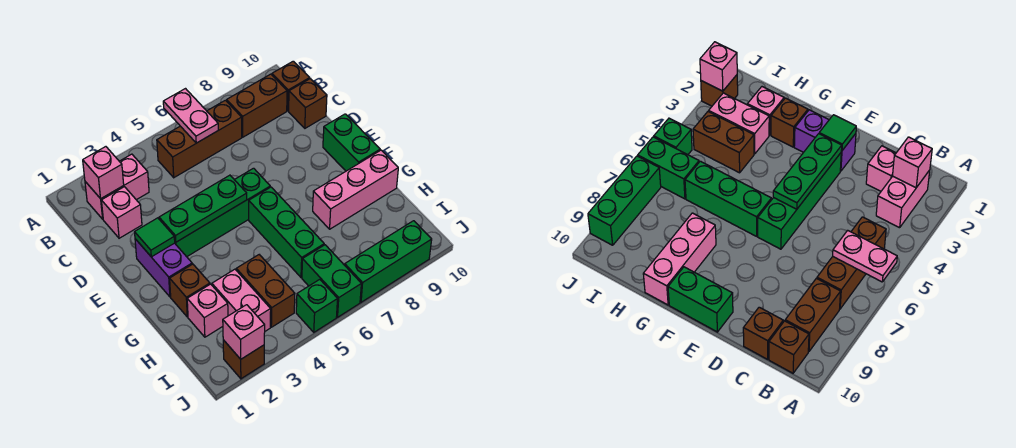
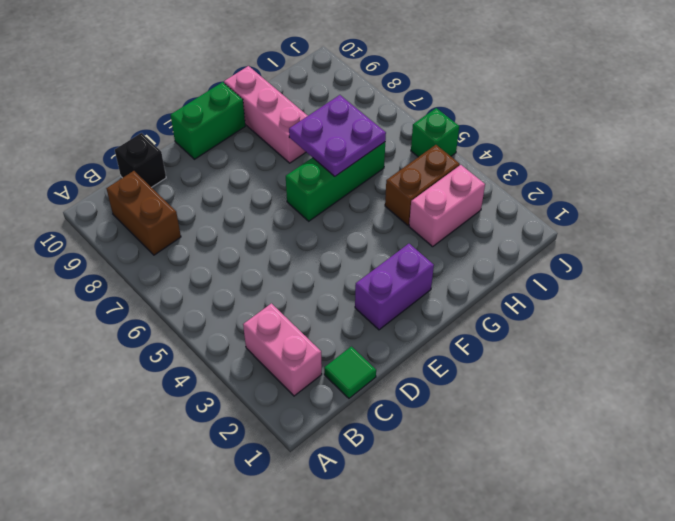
green tile C1 level 1 -> green tile E2 level 2
black brick C10 level 1 -> brown brick C10 level 1
purple plate G6:H7 level 2 -> none
none -> brown brick B5:B7 level 1
none -> brown brick B10 level 1
none -> pink brick C2 level 1

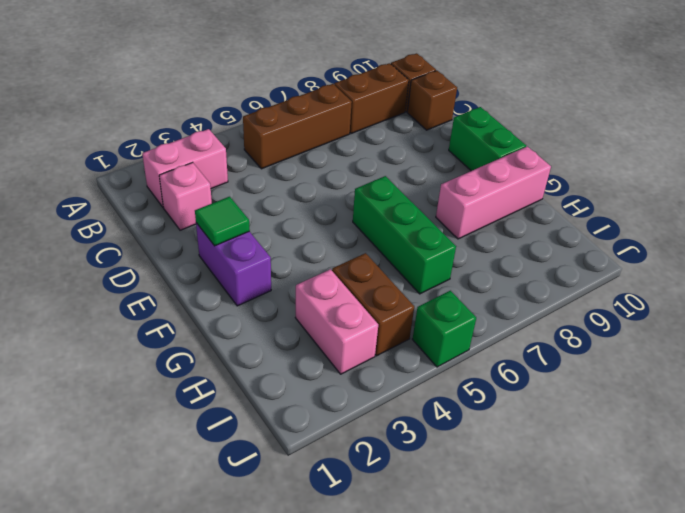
none -> green brick E3:E6 level 1
none -> brown brick G2 level 1
none -> pink brick H2 level 1

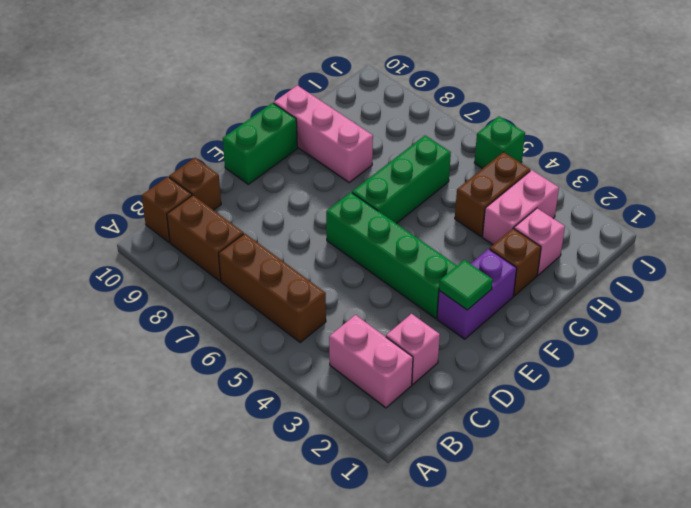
none -> green brick I6:J6 level 1
none -> brown brick J2 level 1
none -> green brick J7:J9 level 1

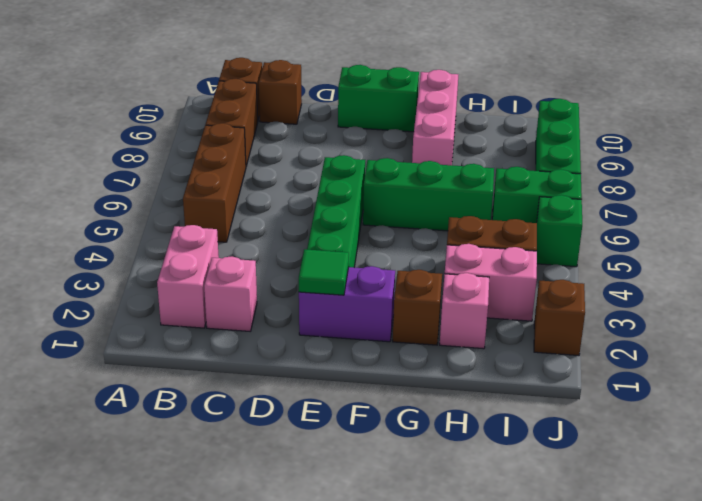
none -> pink plate A6:B6 level 2
none -> pink brick B2 level 2
none -> green plate E3:E5 level 2

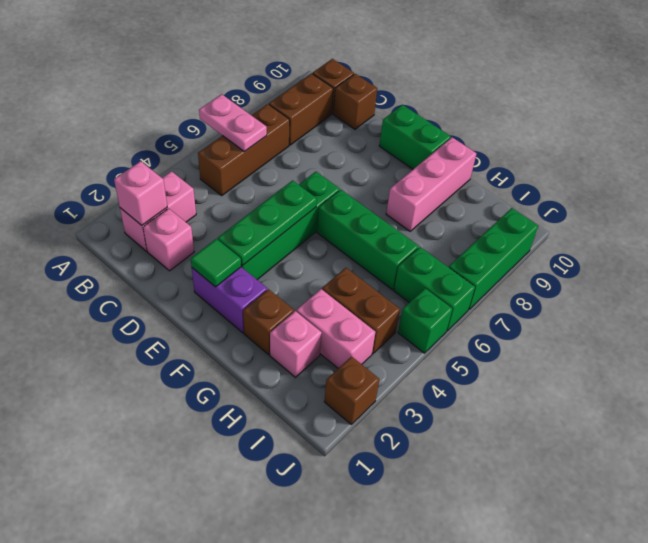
none -> pink brick J2 level 2

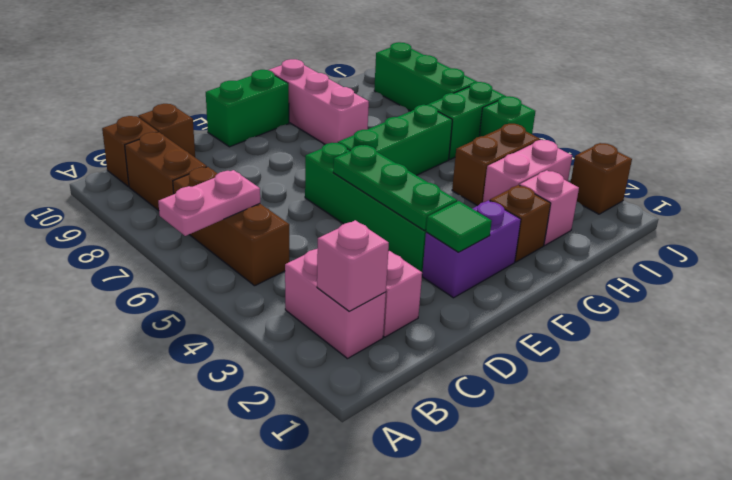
none -> pink brick J2 level 2

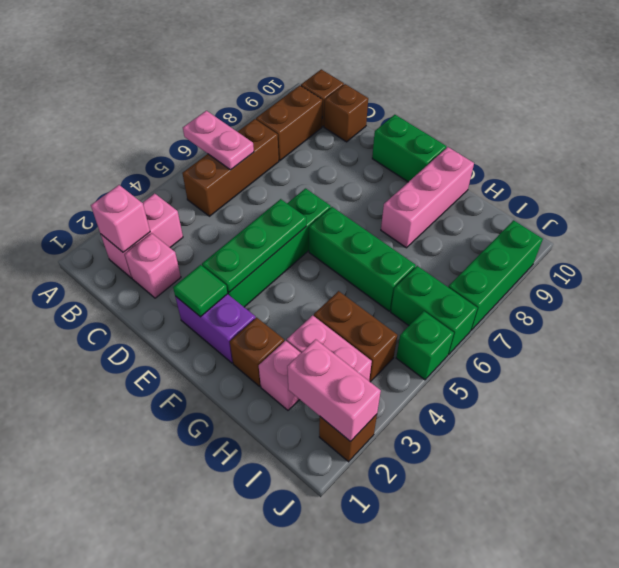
pink brick I2:J2 level 2 -> pink brick J2 level 2

